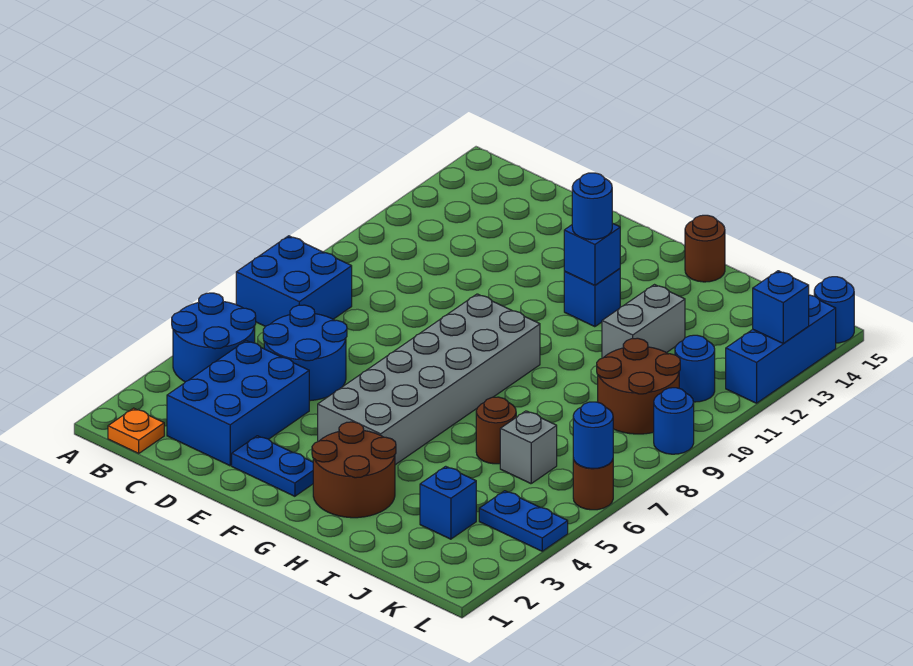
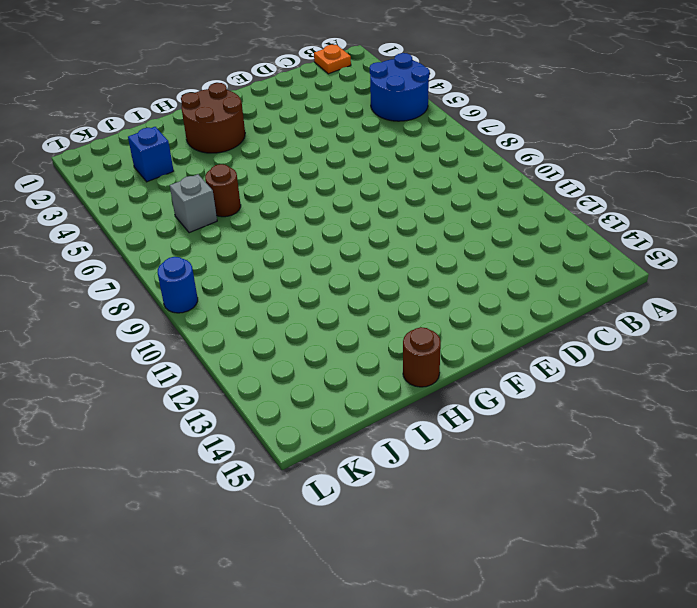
none -> blue brick A7:B8 level 1
none -> blue brick C2:D4 level 1
none -> blue round brick C5:D6 level 1

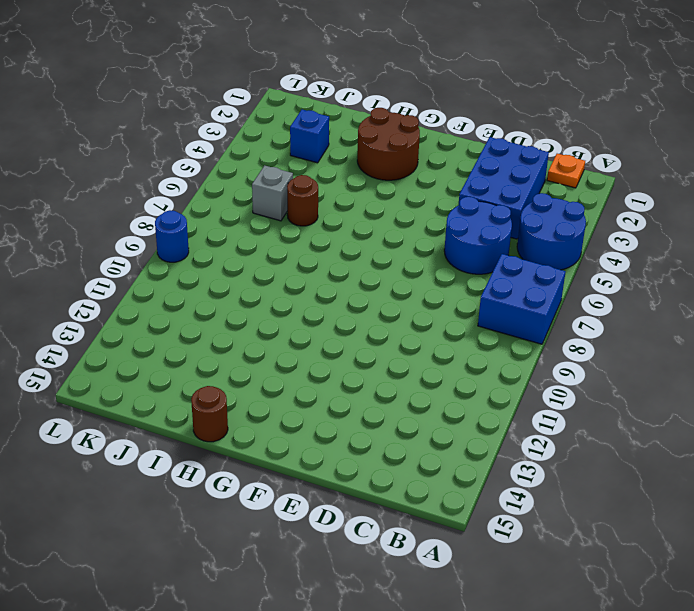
none -> blue plate E2:F2 level 1
none -> grey brick F4:G9 level 1
none -> blue brick G12 level 1

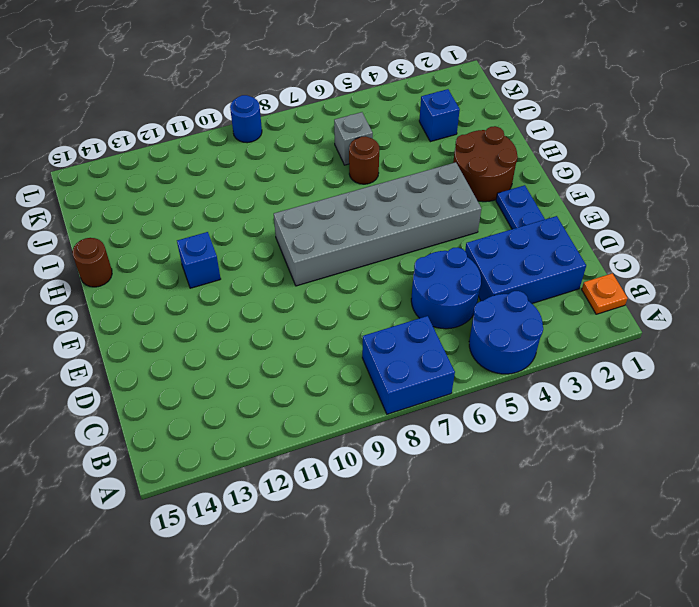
none -> grey brick I11:I12 level 1
none -> brown round brick J9:K10 level 1
none -> blue plate K4:L4 level 1

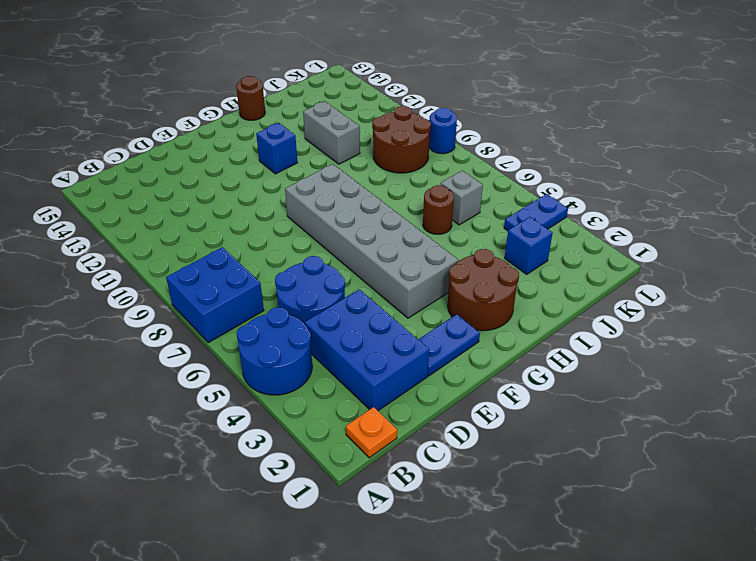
none -> blue round brick K11 level 1
none -> brown round brick L6 level 1
none -> blue brick L12:L14 level 1

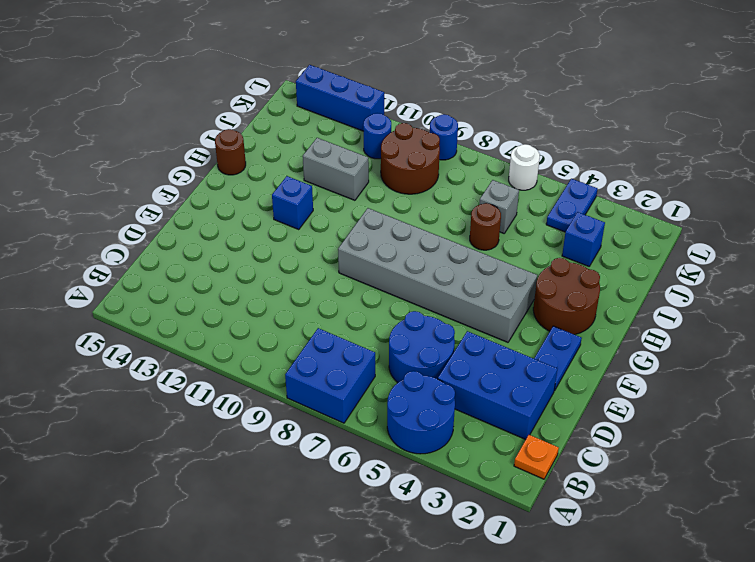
white round brick L6 level 1 -> brown round brick L6 level 1
none -> blue round brick L15 level 1
none -> blue brick G12 level 2
none -> blue round brick L6 level 2

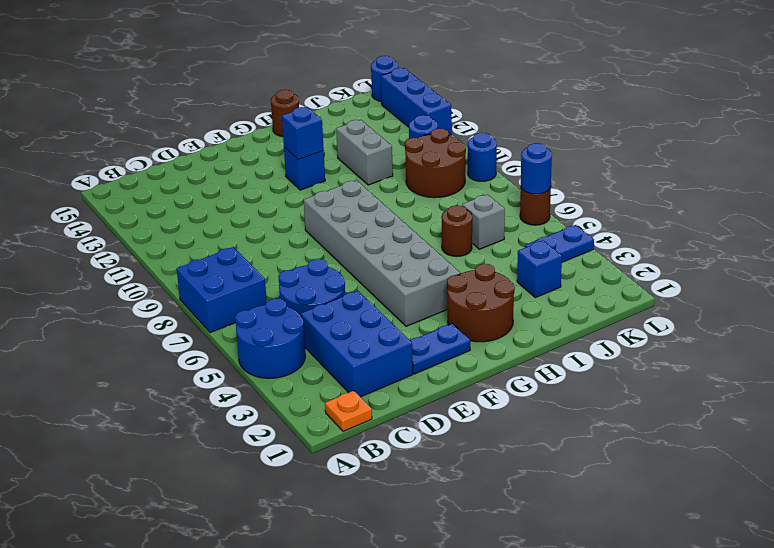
none -> blue brick L13 level 2
none -> blue round brick G12 level 3

